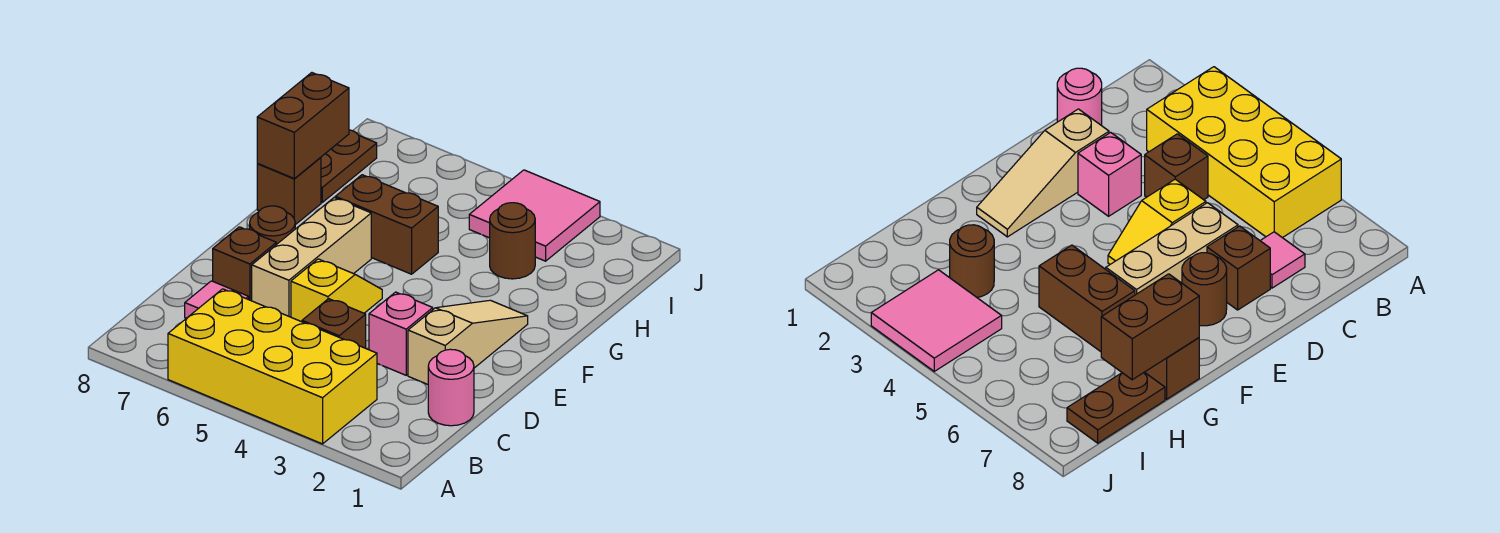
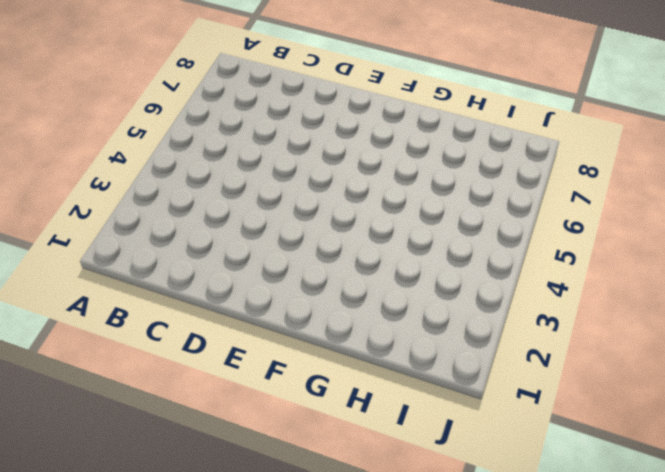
none -> yellow brick A3:B6 level 1
none -> pink round brick C1 level 1
none -> brown brick C4 level 1

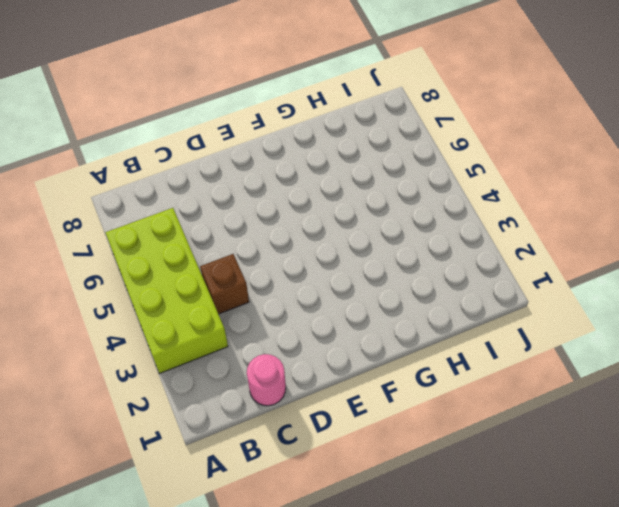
lime brick A3:B6 level 1 -> yellow brick A3:B6 level 1
none -> pink tile C7 level 1
none -> tan slope D2:F2 level 1 top D
none -> pink brick D3 level 1

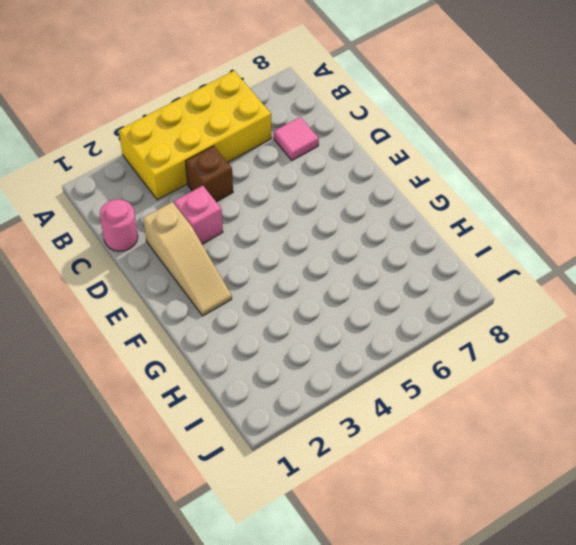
none -> yellow slope D5:E5 level 1 top D
none -> tan brick D6:F6 level 1
none -> brown brick D7 level 1

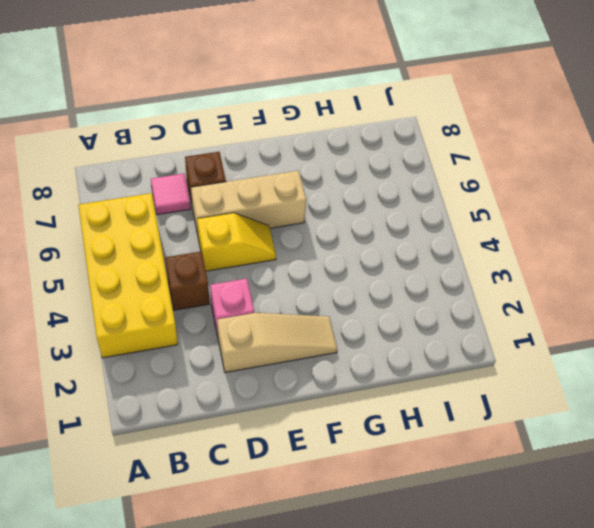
none -> pink round brick C1 level 1
none -> brown round brick E7 level 1
none -> brown brick G5:G6 level 1

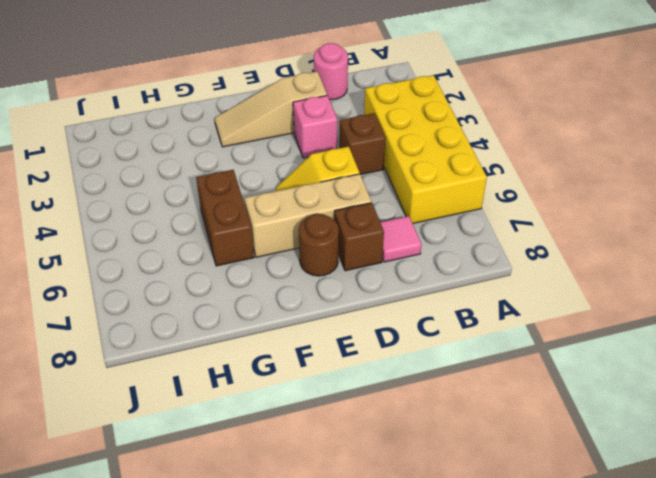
none -> brown brick G8 level 1
none -> brown round brick H3 level 1
none -> brown plate H8:I8 level 1

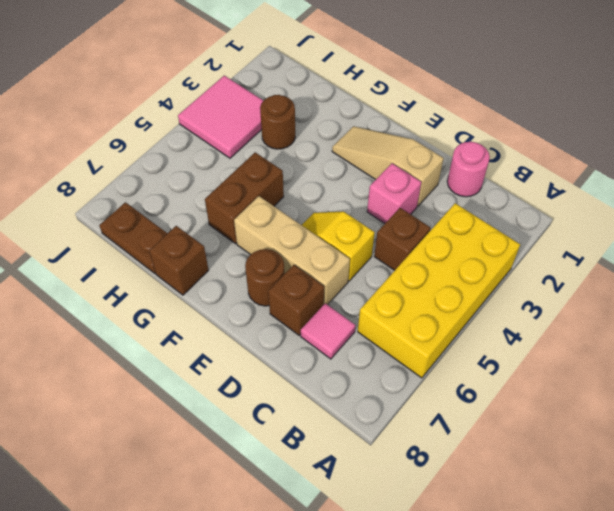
none -> brown brick G8:H8 level 2

